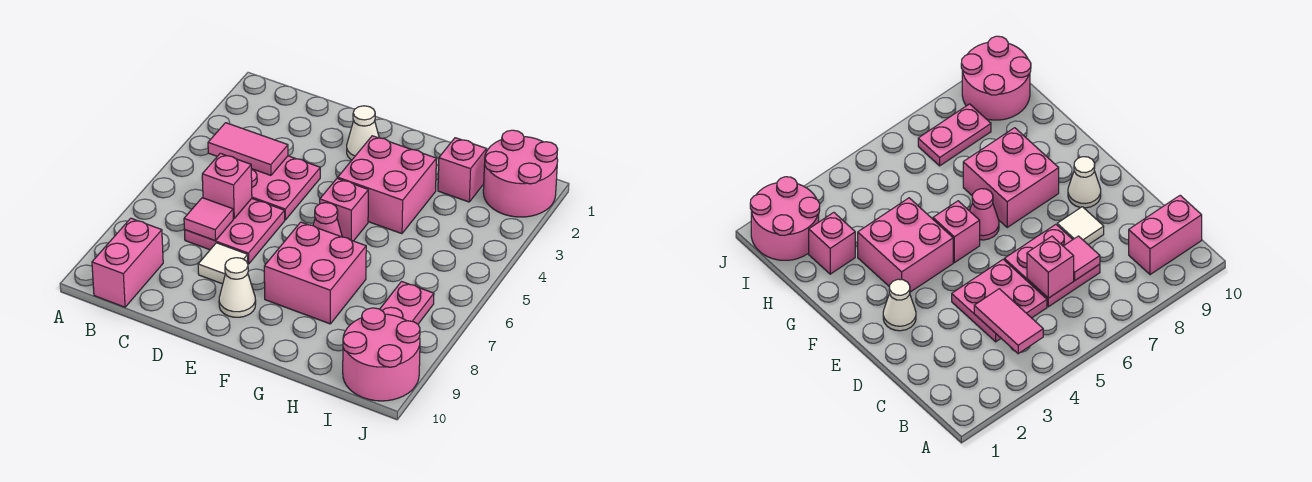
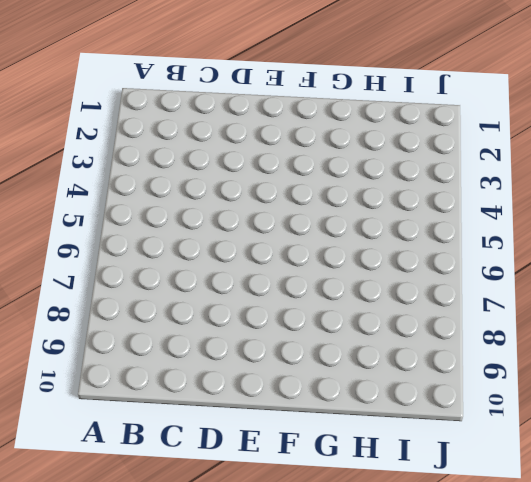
none -> pink brick B9:B10 level 1
none -> pink plate C4:D5 level 1
none -> pink plate C6:D7 level 1

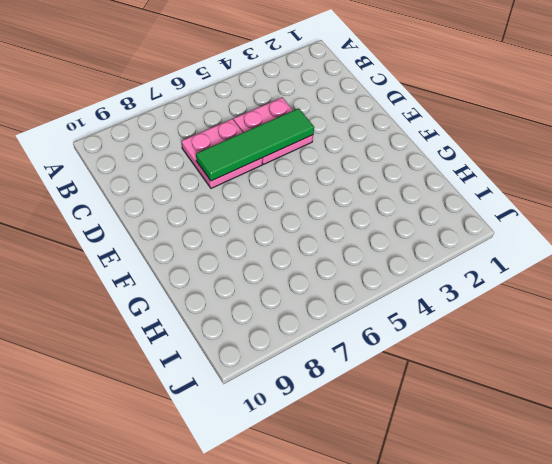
green tile D4:D7 level 2 -> none
none -> pink brick B9:B10 level 1
none -> white tile D8 level 1
none -> white cone E2 level 1

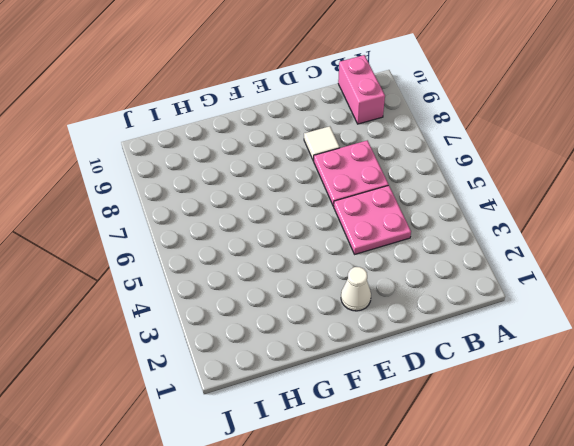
none -> white cone E9 level 1
none -> pink brick F3:G4 level 1
none -> pink brick F5 level 1

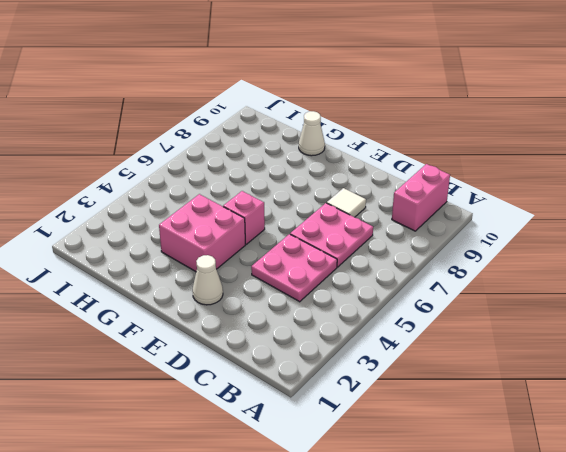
white cone G10 level 1 -> white cone E9 level 1
none -> pink cone F6 level 1
none -> pink brick F7:G8 level 1
none -> pink brick H2 level 1

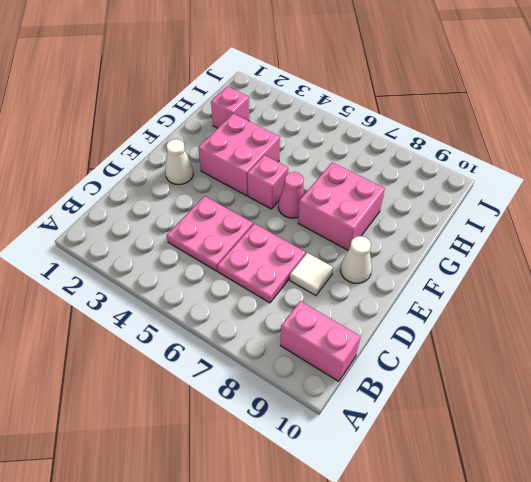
none -> pink round brick I1:J2 level 1
none -> pink plate I7:I8 level 1
none -> pink round brick I9:J10 level 1

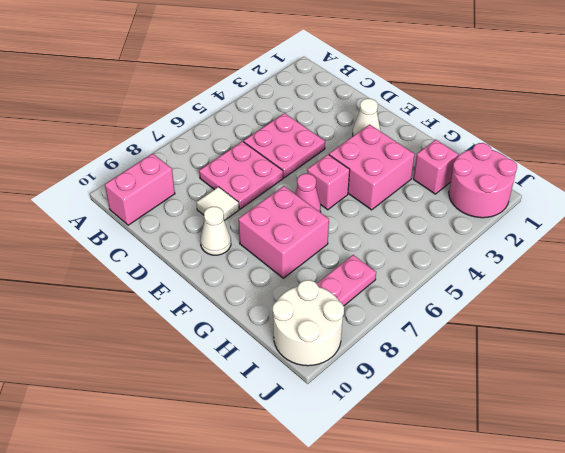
white round brick I9:J10 level 1 -> pink round brick I9:J10 level 1
none -> pink tile B4:C4 level 2
none -> pink brick C6 level 2
none -> pink tile C7 level 2

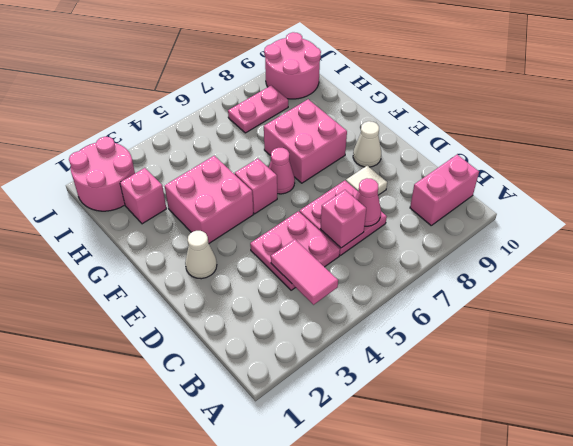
pink cone C7 level 2 -> pink tile C7 level 2

